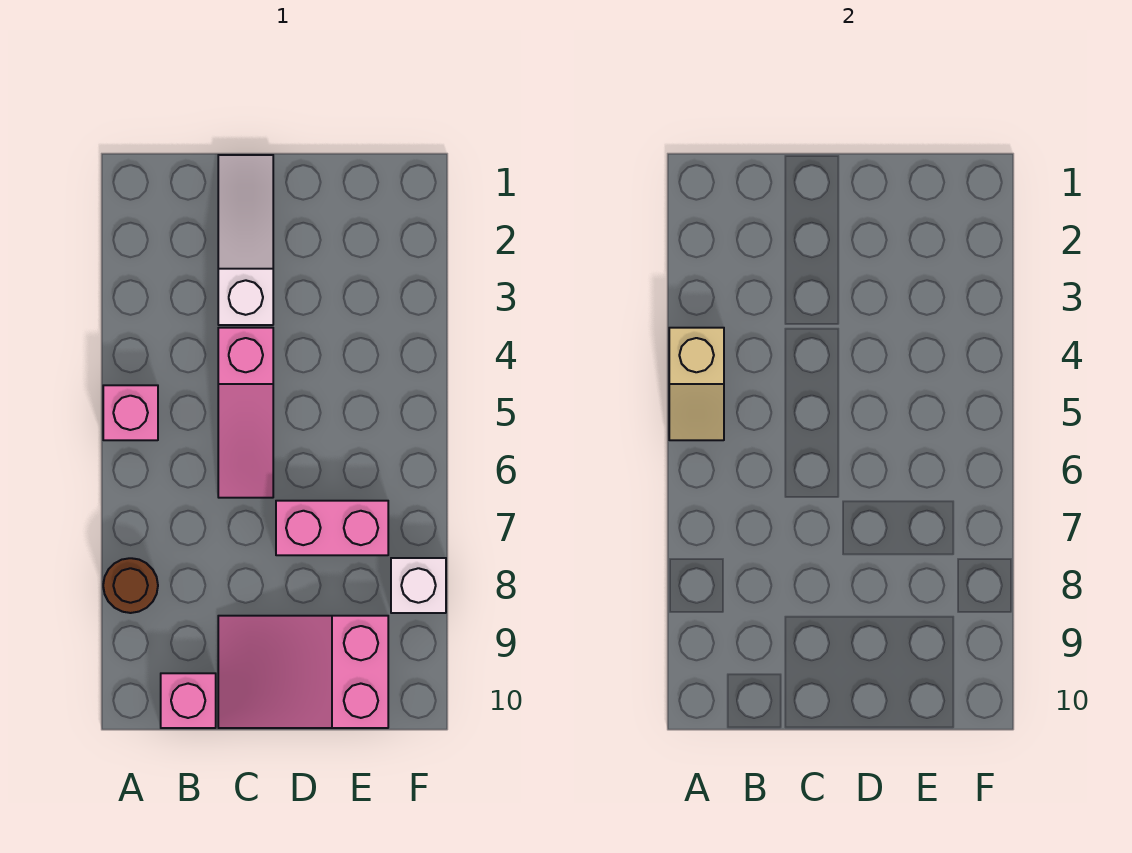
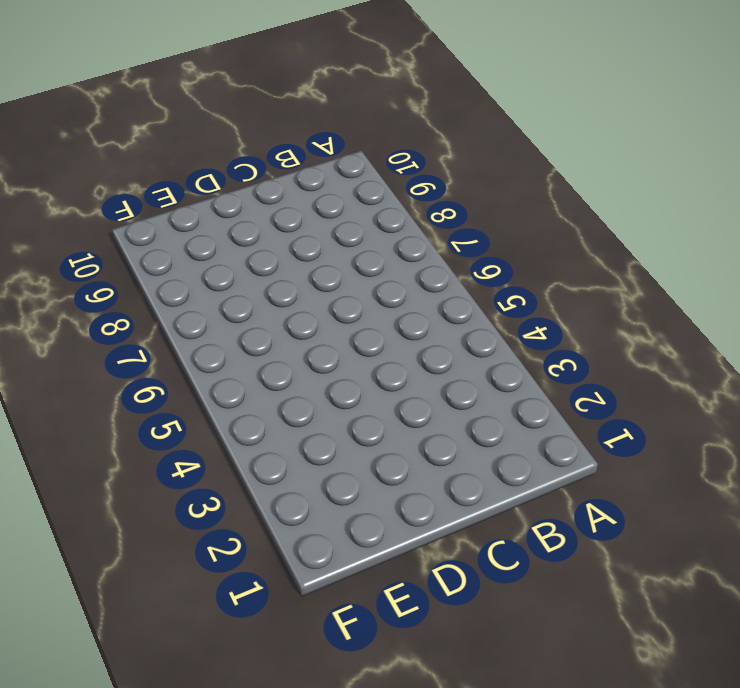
none -> pink brick A5 level 1
none -> brown round brick A8 level 1

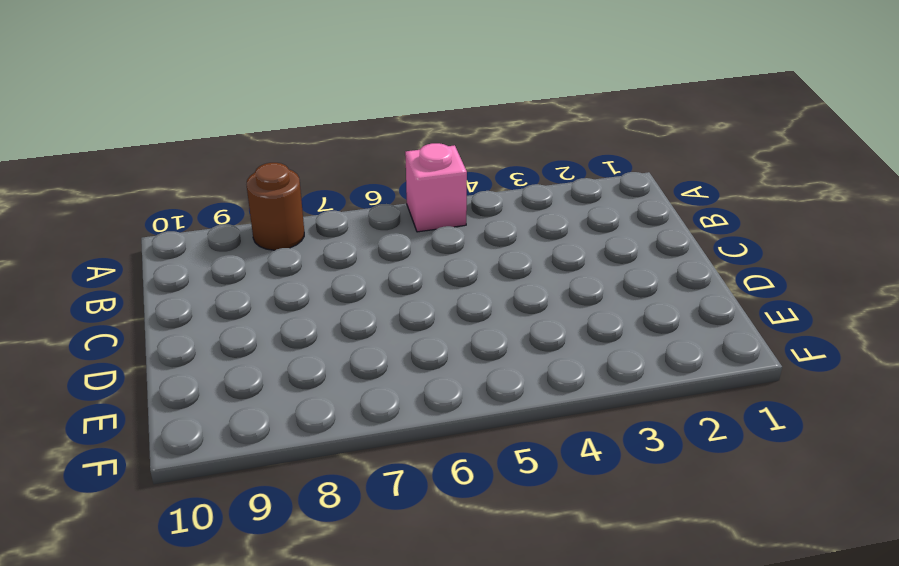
none -> pink brick B10 level 1
none -> white slope C1:C3 level 1 top 3

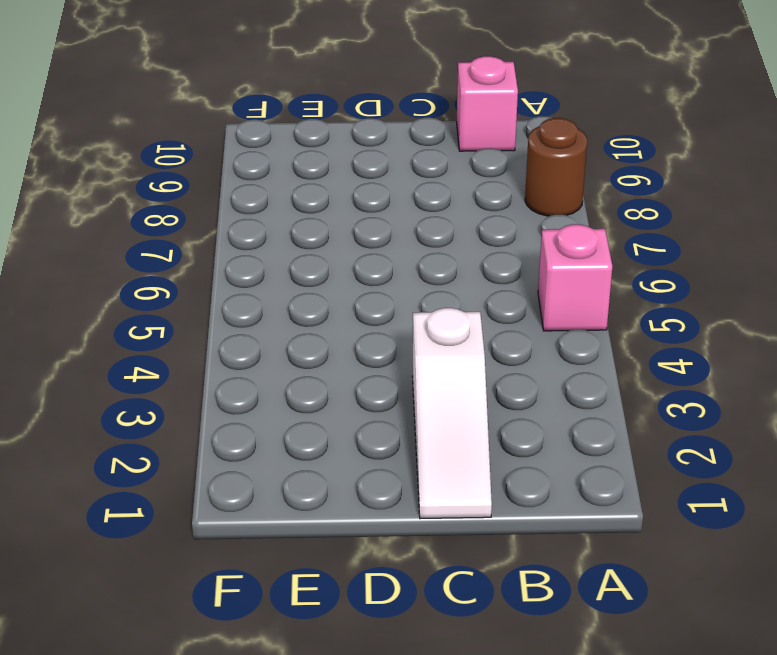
none -> pink slope C4:C6 level 1 top 4
none -> pink slope C9:E10 level 1 top E

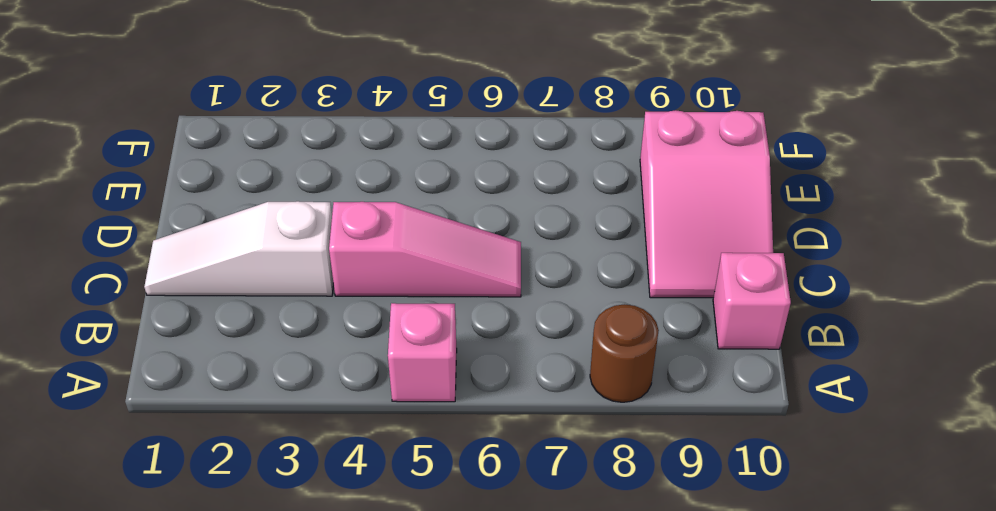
none -> pink brick D7:E7 level 1
none -> white brick F8 level 1

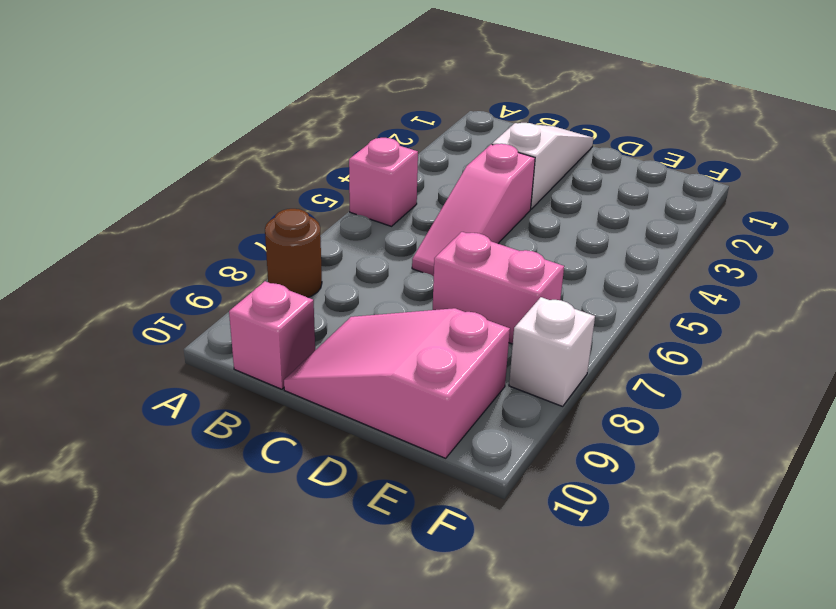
none -> tan slope A4:A5 level 2 top 4

